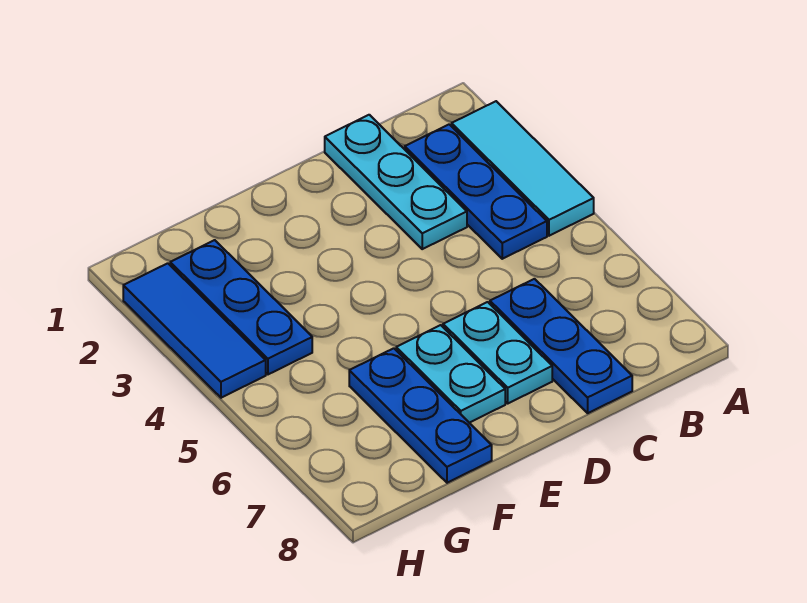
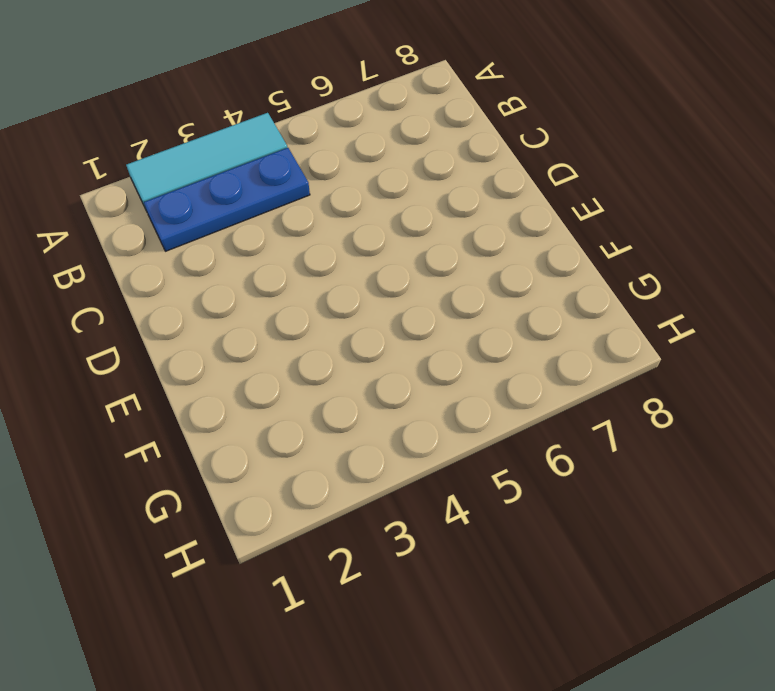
none -> cyan plate C1:C3 level 1
none -> blue plate C6:C8 level 1

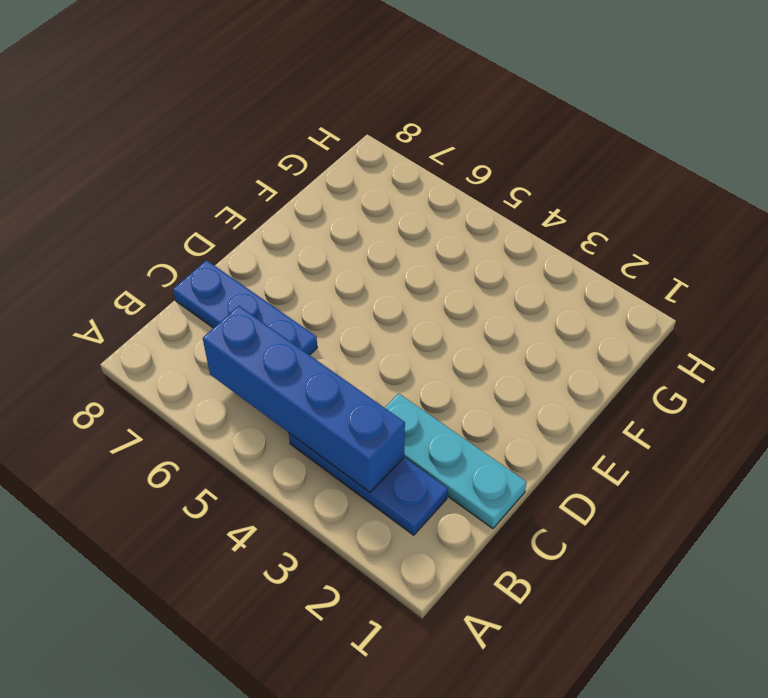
blue brick B3:B6 level 2 -> none
none -> cyan tile A2:A4 level 1
none -> cyan plate D6:D7 level 1

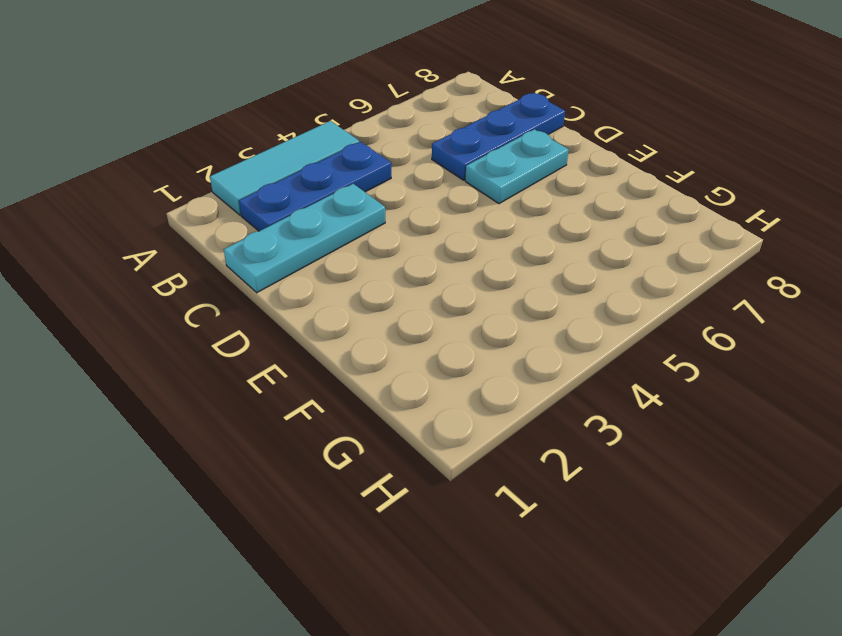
none -> cyan plate E6:E7 level 1
none -> blue plate F6:F8 level 1

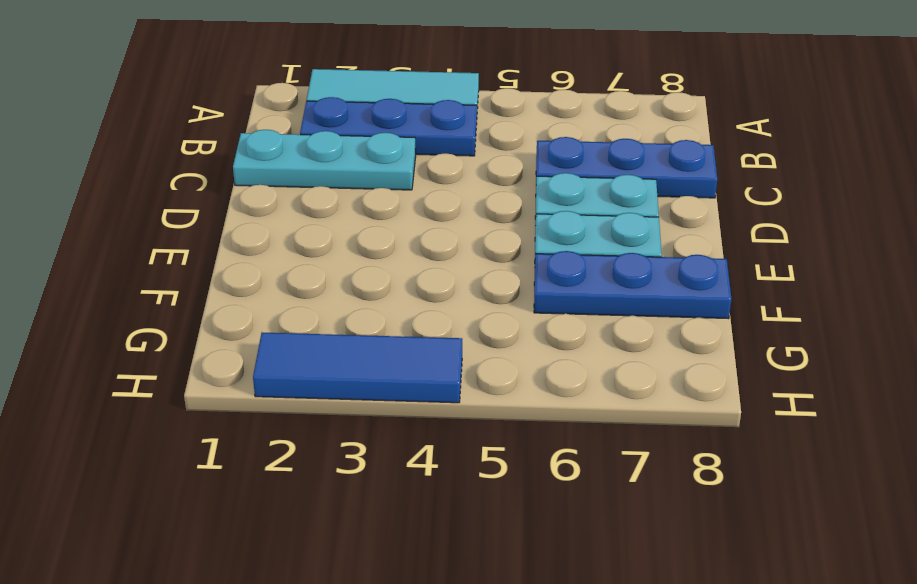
none -> blue plate G2:G4 level 1

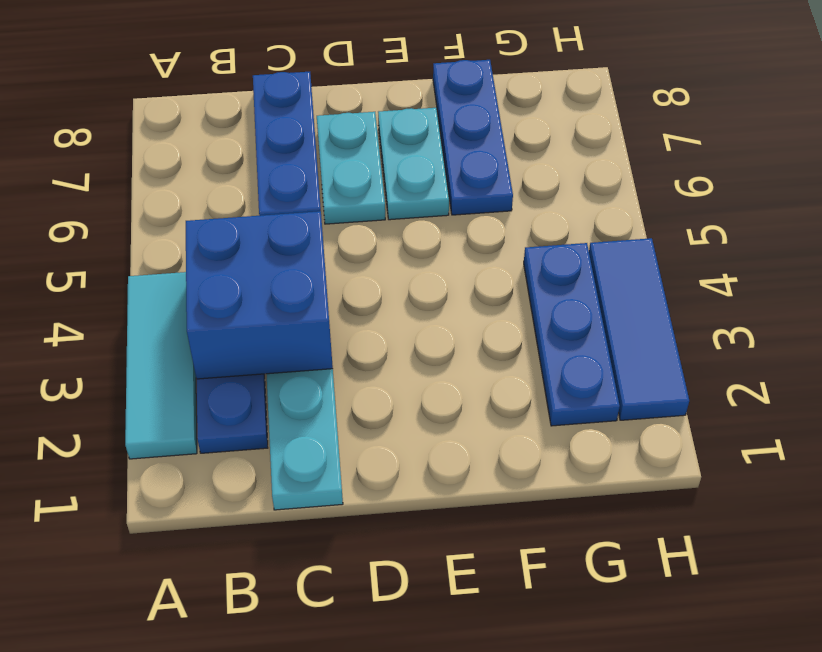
blue brick B3:C4 level 2 -> none

